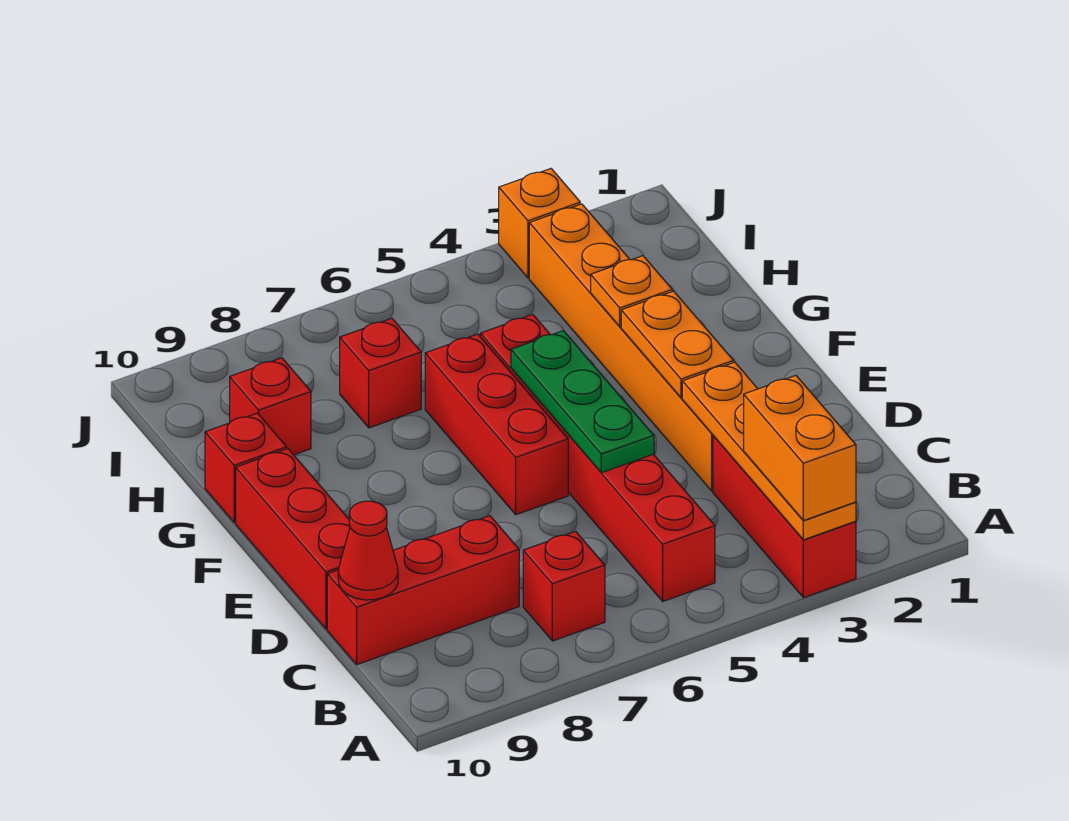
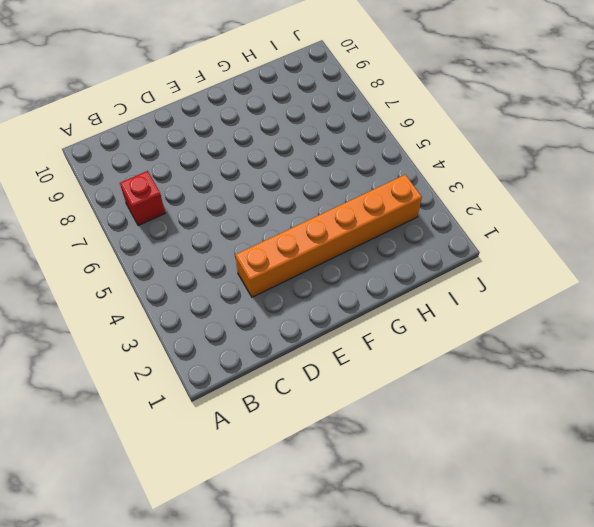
none -> red brick A3:C3 level 1
none -> red brick B5:G5 level 1
none -> red brick C8:C10 level 1

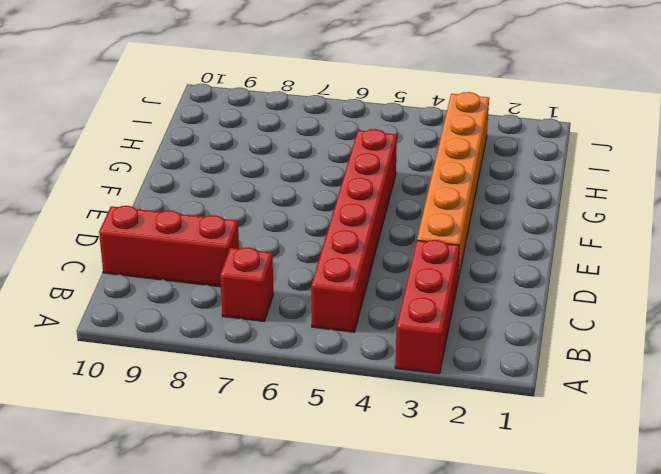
none -> red brick D10:F10 level 1
none -> red brick E6:G6 level 1
none -> red brick G10 level 1

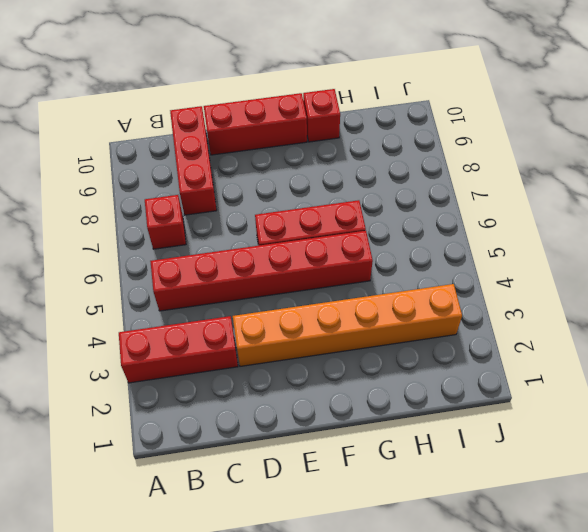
none -> red brick H7 level 1
none -> red brick H9 level 1
none -> orange brick J3 level 1

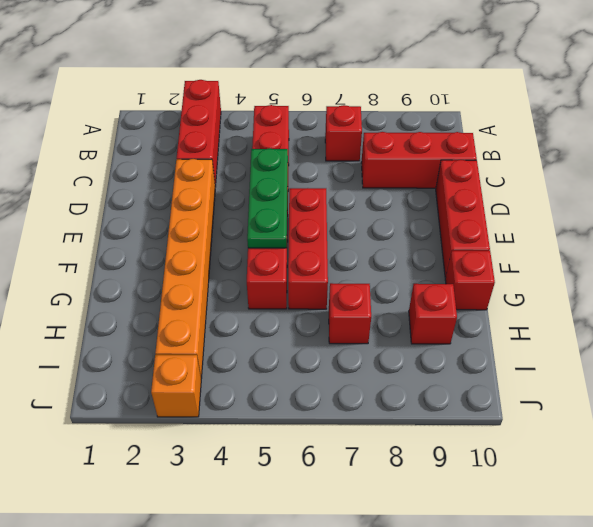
none -> orange plate A3:D3 level 2
none -> red cone C10 level 2
none -> orange plate E3:F3 level 2

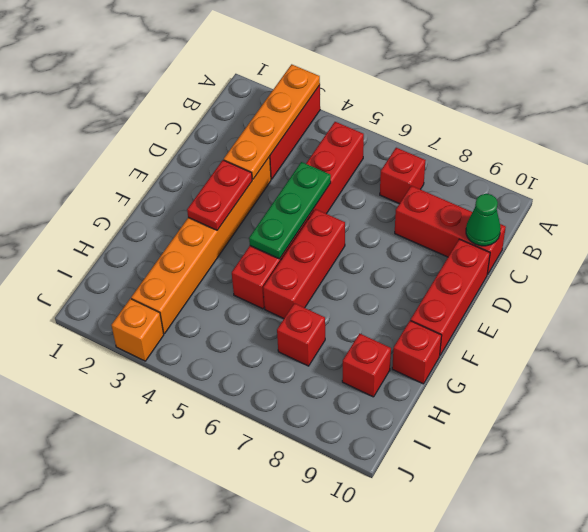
green cone C10 level 2 -> red cone C10 level 2
red plate E3:F3 level 2 -> orange plate E3:F3 level 2
none -> orange plate G3 level 2
none -> orange brick A3:B3 level 3

